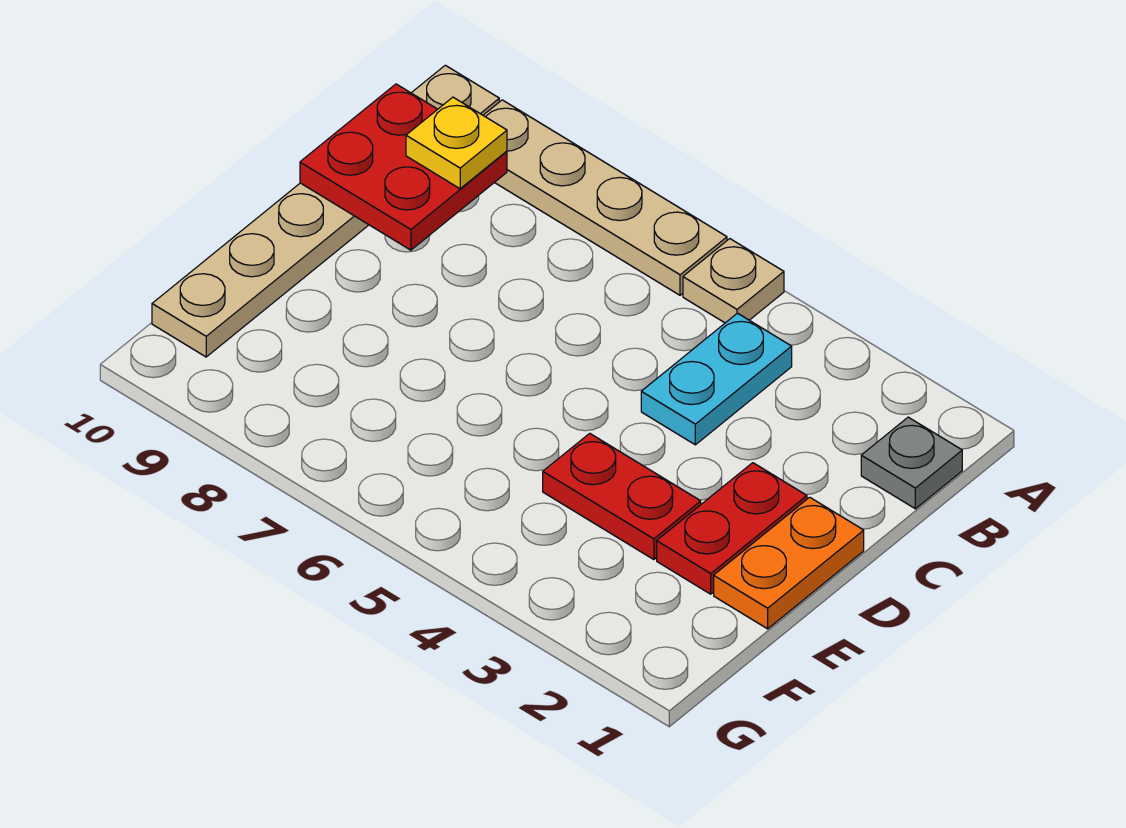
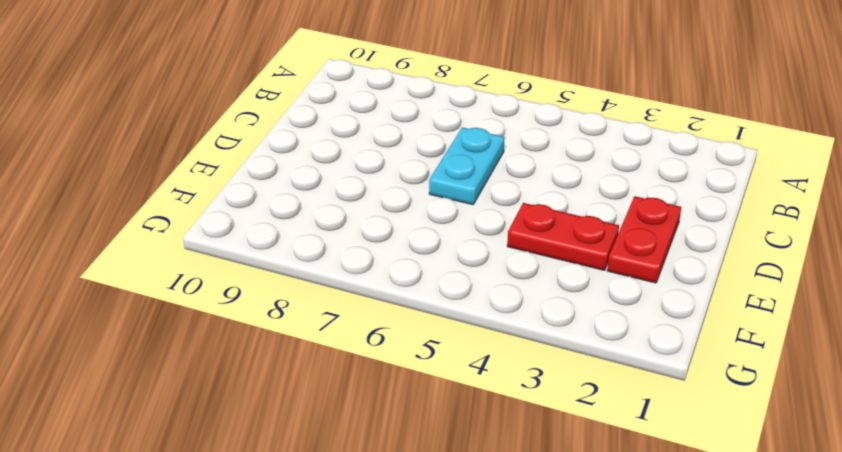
cyan plate C6:D6 level 1 -> cyan plate B4:C4 level 1
none -> tan plate A5 level 1
none -> tan plate A6:A9 level 1

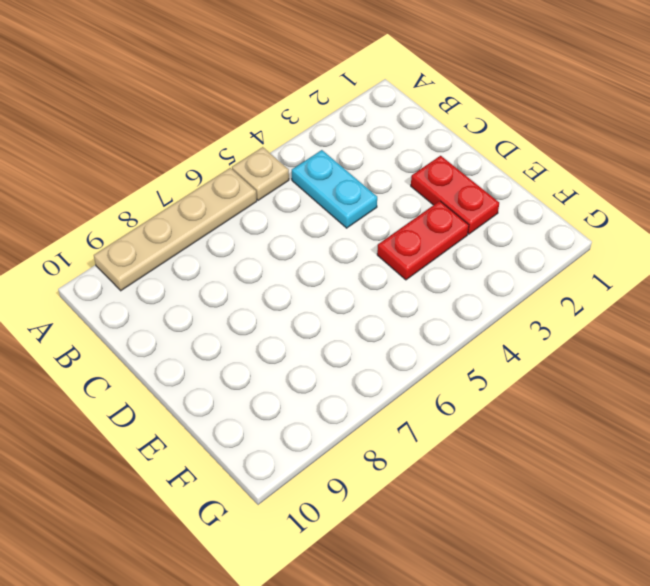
none -> tan plate A10:F10 level 1
none -> grey plate B1 level 1

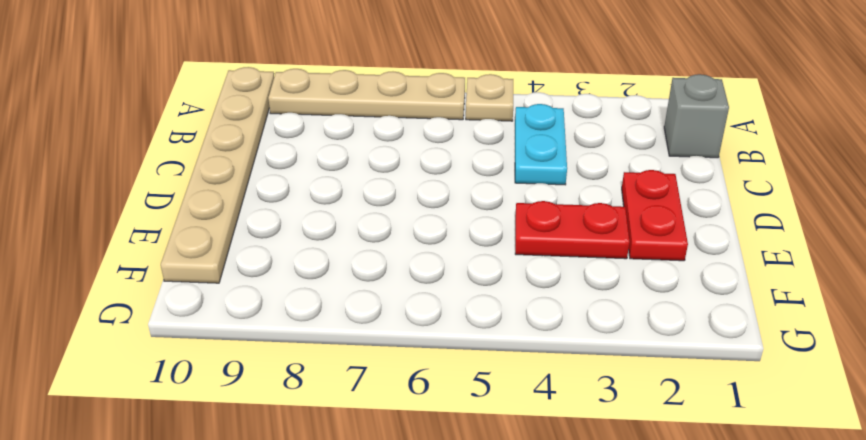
grey brick B1 level 1 -> grey plate B1 level 1
none -> orange plate D1:E1 level 1
none -> red plate B9:C10 level 2

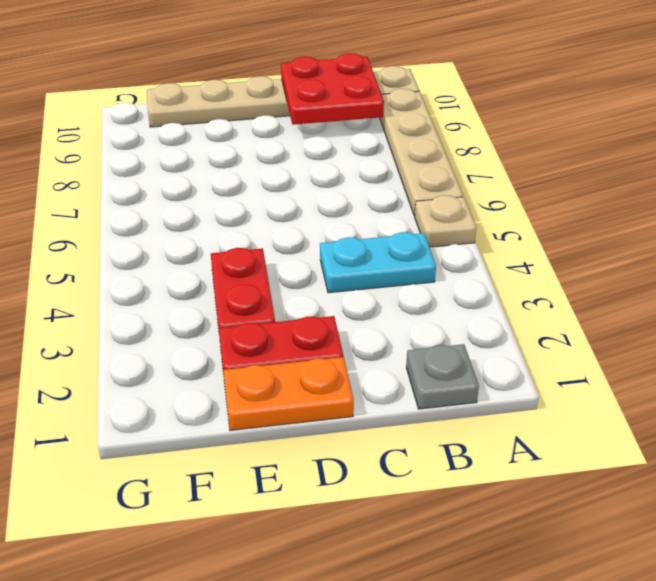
none -> yellow plate B9 level 3

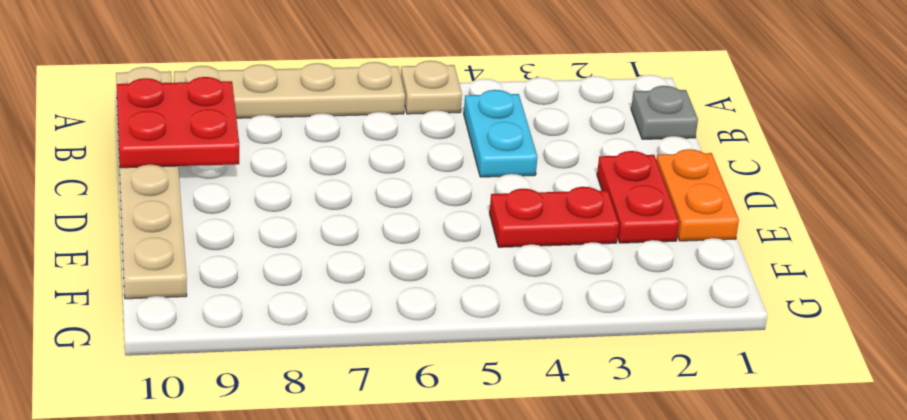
none -> yellow plate B9 level 3

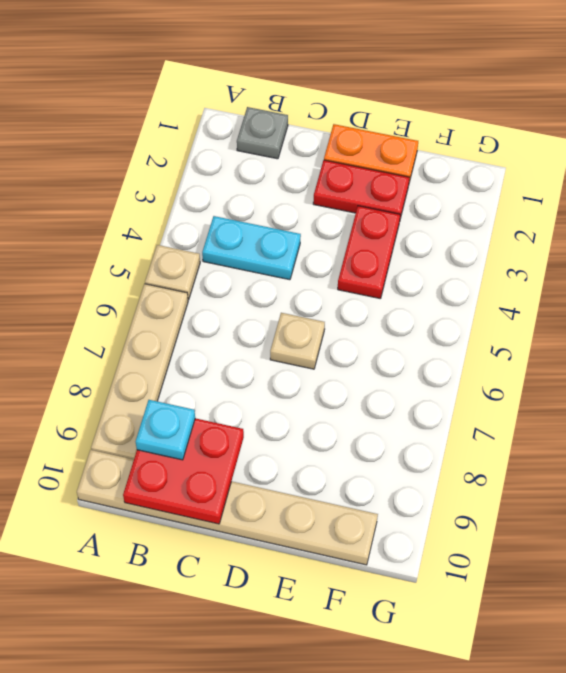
cyan plate B9 level 3 -> yellow plate B9 level 3
tan plate D6 level 1 -> none

